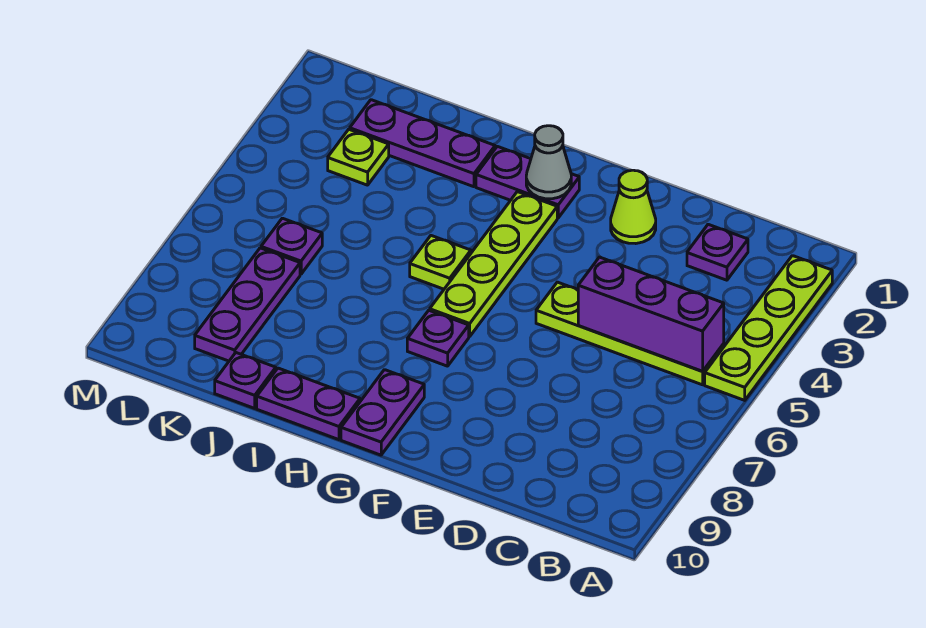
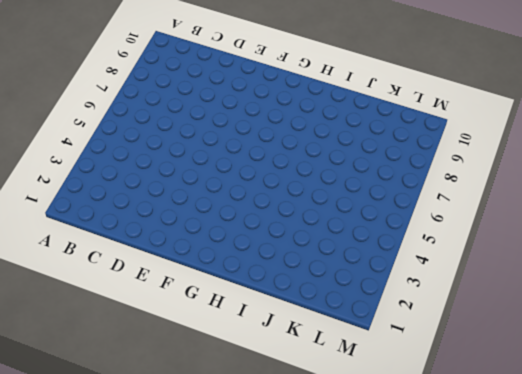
none -> lime plate A2:A5 level 1
none -> lime plate B5:E5 level 1
none -> purple plate C2 level 1

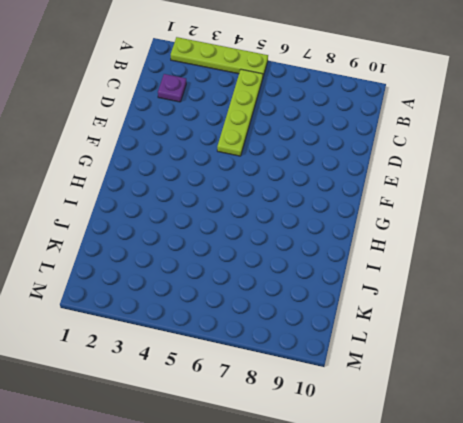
none -> lime cone E2 level 1
none -> purple plate G2:H2 level 1
none -> lime plate G3:G6 level 1

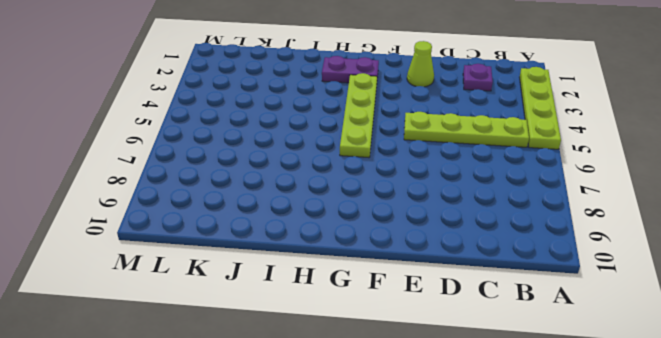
none -> purple plate G7 level 1
none -> purple plate G9:G10 level 1
none -> lime plate H5 level 1

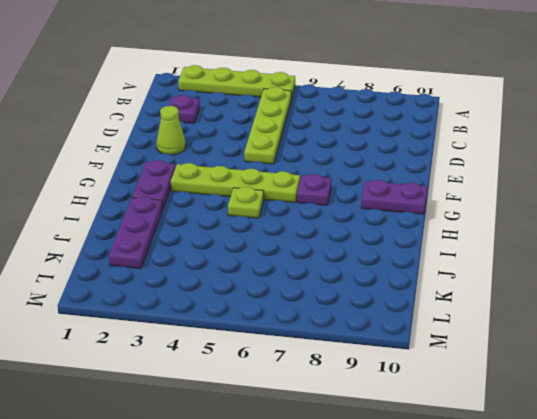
none -> purple plate H10:I10 level 1
none -> purple plate J10 level 1
none -> lime plate K3 level 1

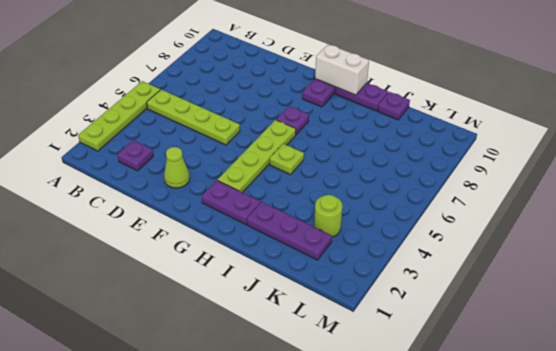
white brick G10:H10 level 2 -> none
lime round brick K3 level 1 -> lime plate K3 level 1
none -> purple plate K6 level 1
none -> purple plate K7:K9 level 1
none -> purple brick B5:D5 level 2

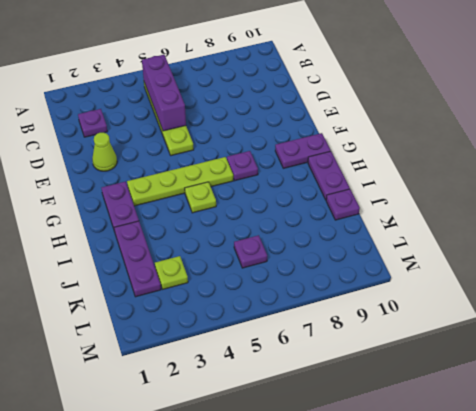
none -> lime plate A2:A5 level 1
none -> purple plate K7:K9 level 1
none -> grey cone G2 level 2

